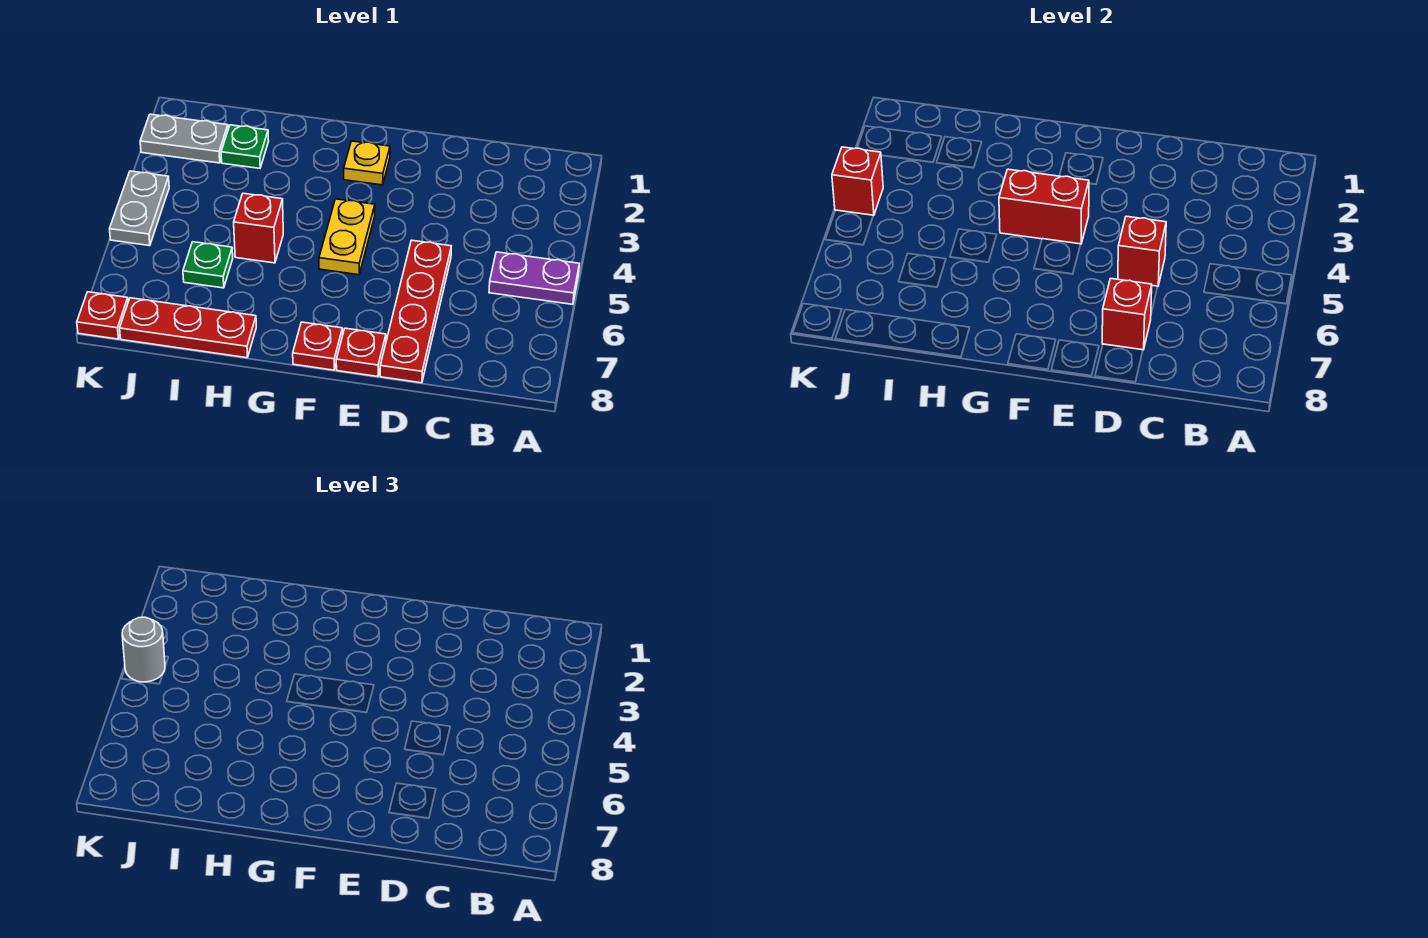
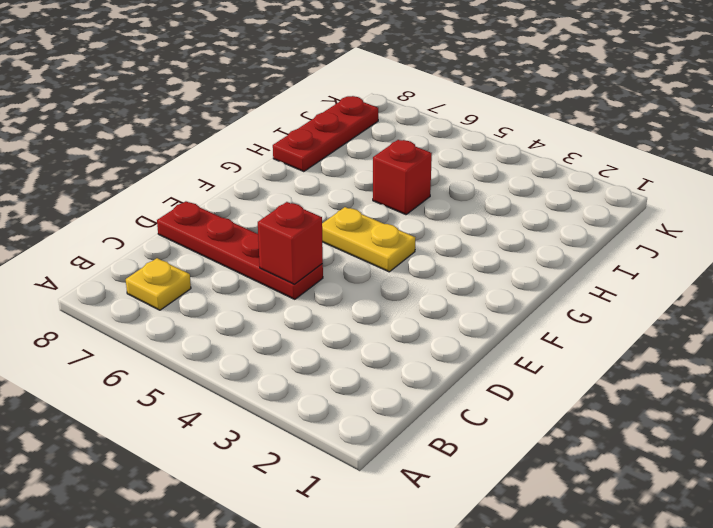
yellow plate B7 level 1 -> yellow plate F2 level 1
none -> purple plate A5:B5 level 1
none -> red plate E8 level 1
none -> red plate F8 level 1

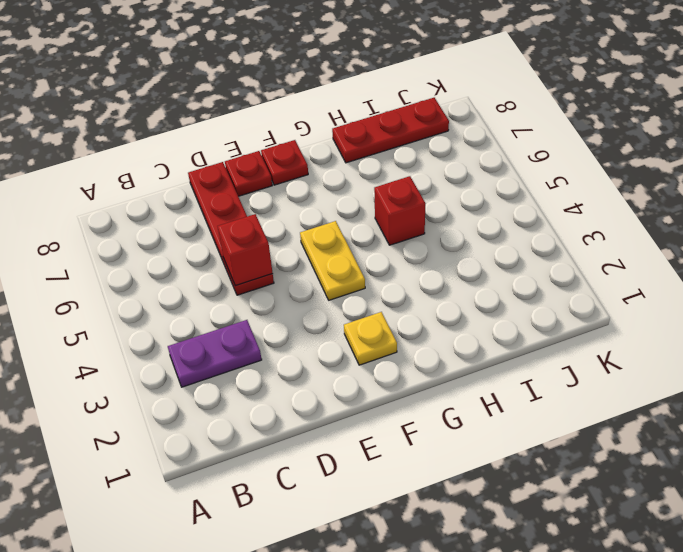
purple plate B3:C3 level 1 -> purple plate A5:B5 level 1
none -> green plate I2 level 1
none -> green plate I6 level 1
none -> grey plate J2:K2 level 1

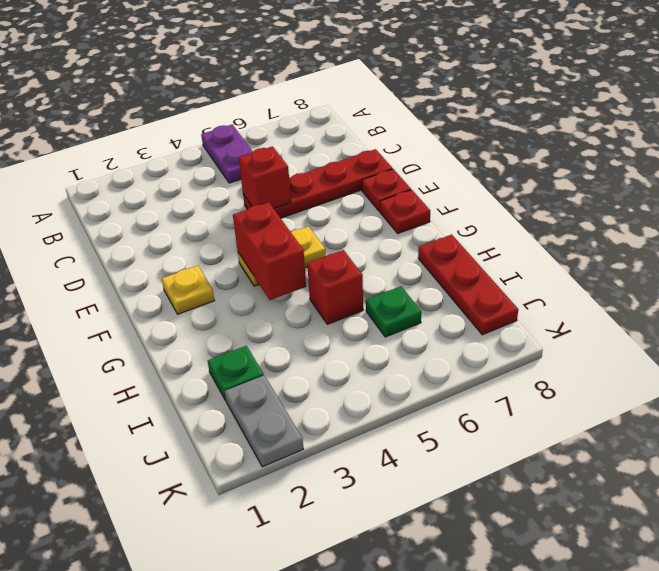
none -> grey plate K4:K5 level 1
none -> red plate K8 level 1
none -> red brick D7 level 2

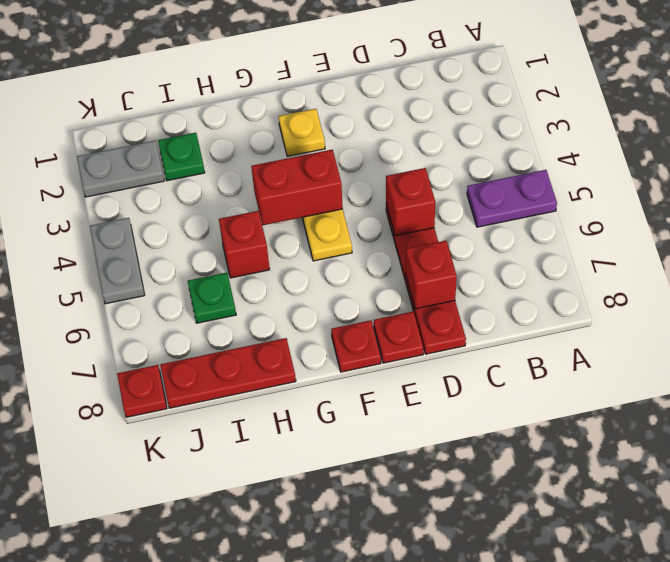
none -> red brick K4 level 2
none -> grey round brick K4 level 3

